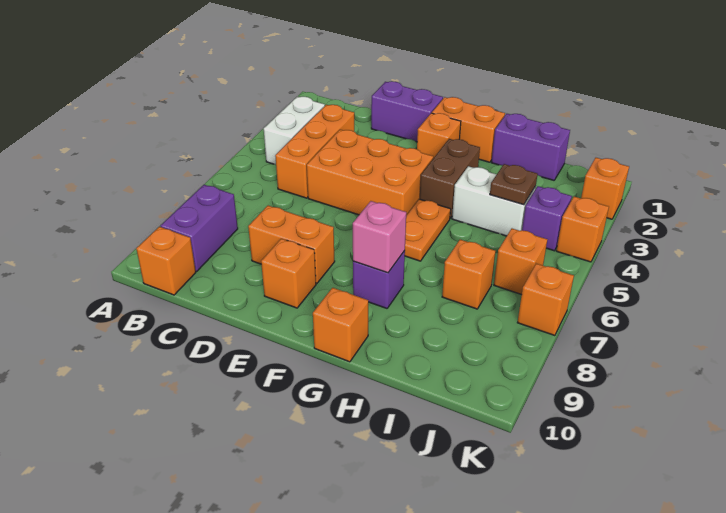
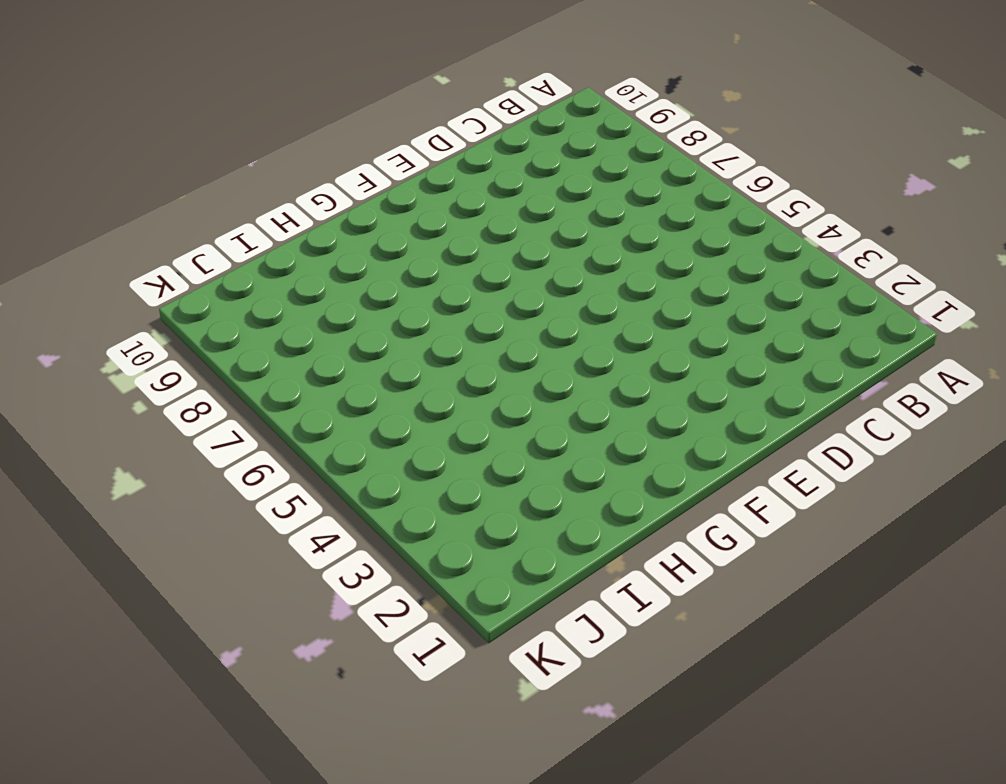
none -> white brick B3:B4 level 1
none -> purple brick B8:B9 level 1
none -> orange brick B10 level 1

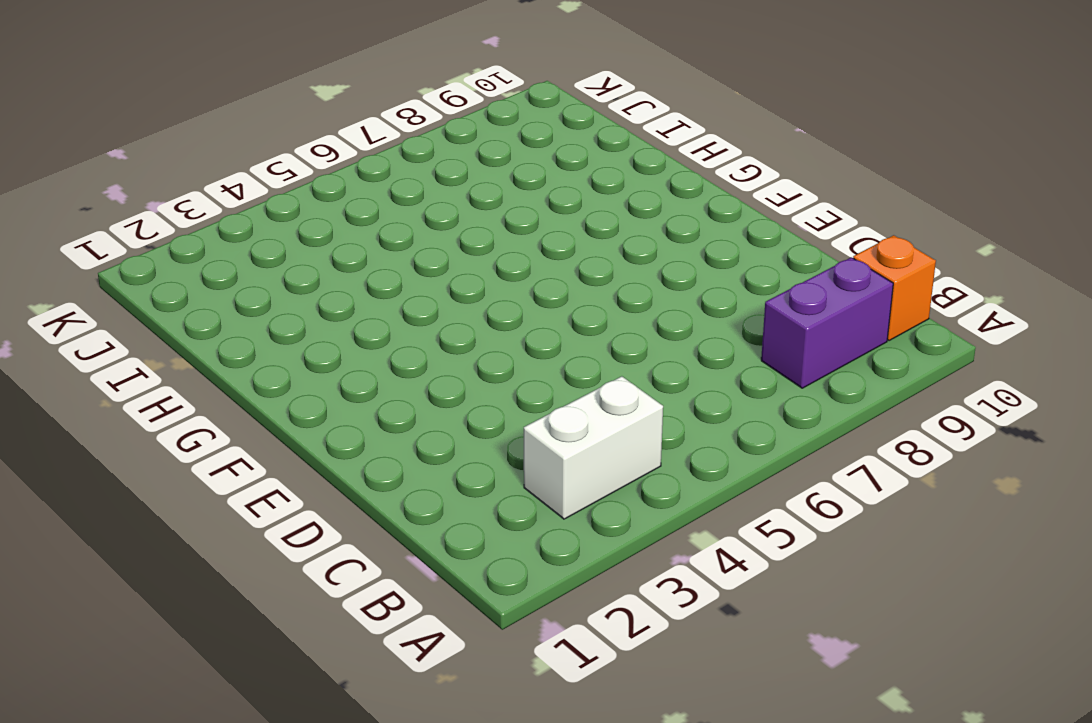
none -> orange brick C3:C5 level 1
none -> purple brick D1:E1 level 1
none -> orange brick D4:F5 level 1

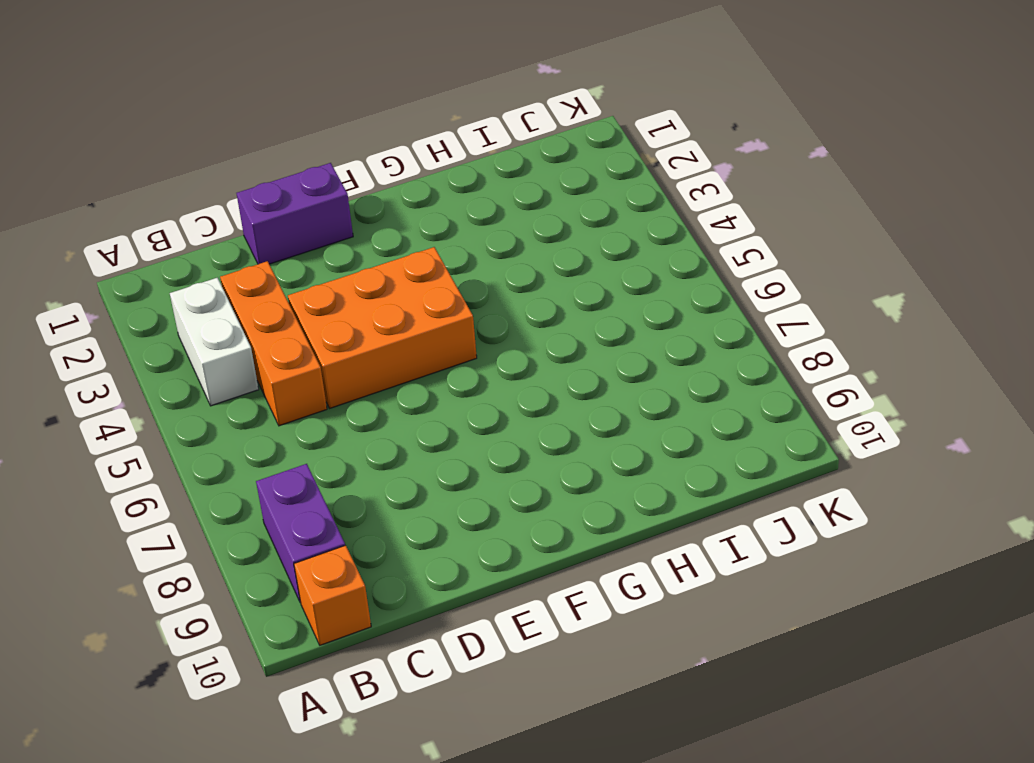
none -> orange brick D8:E8 level 1
none -> orange brick E9 level 1
none -> orange brick F1:G1 level 1

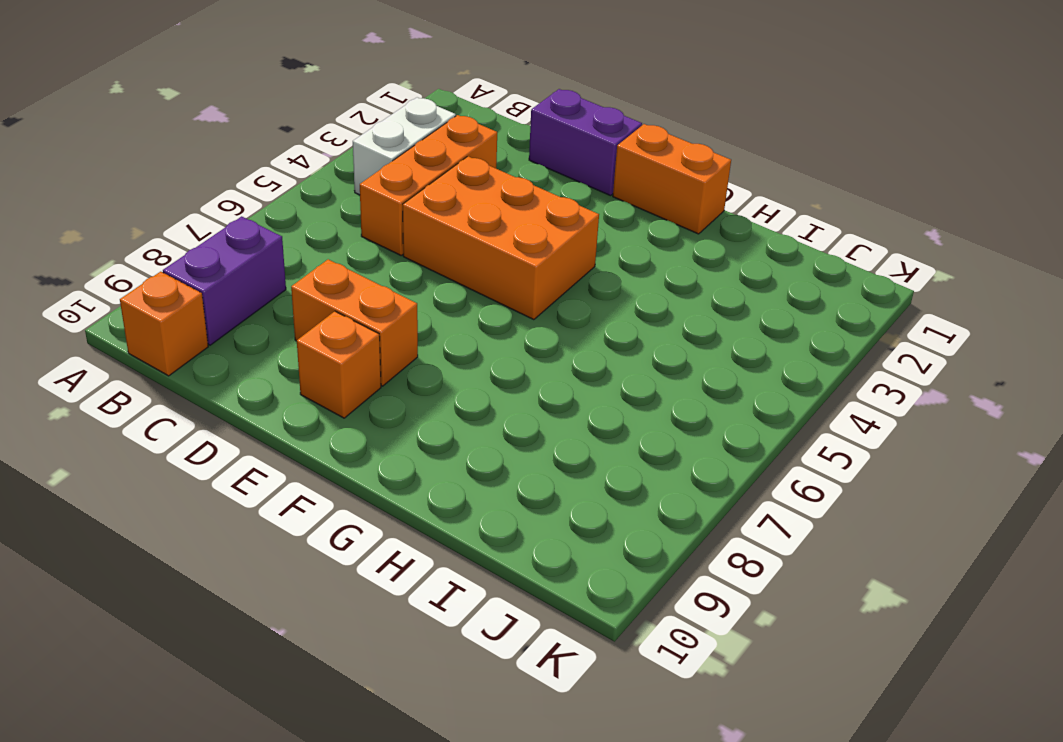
none -> orange brick F2 level 1
none -> brown brick G3:G4 level 1
none -> orange plate G5:G6 level 1

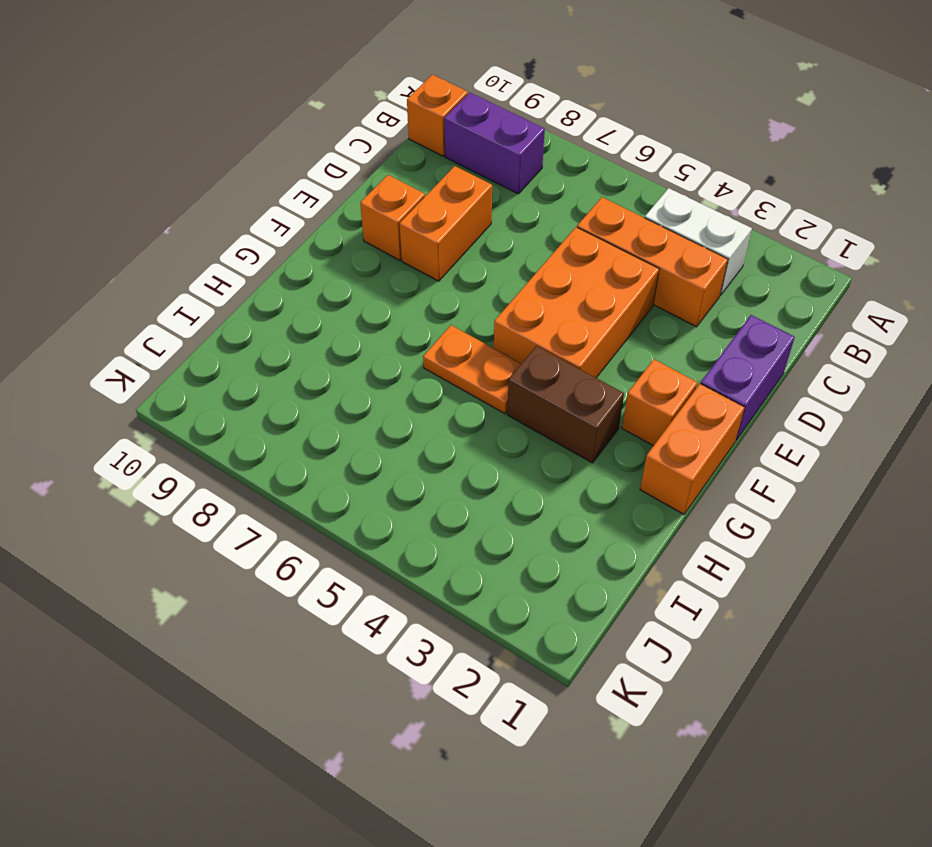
none -> purple brick G8 level 1
none -> orange brick G10 level 1
none -> purple brick H1:I1 level 1

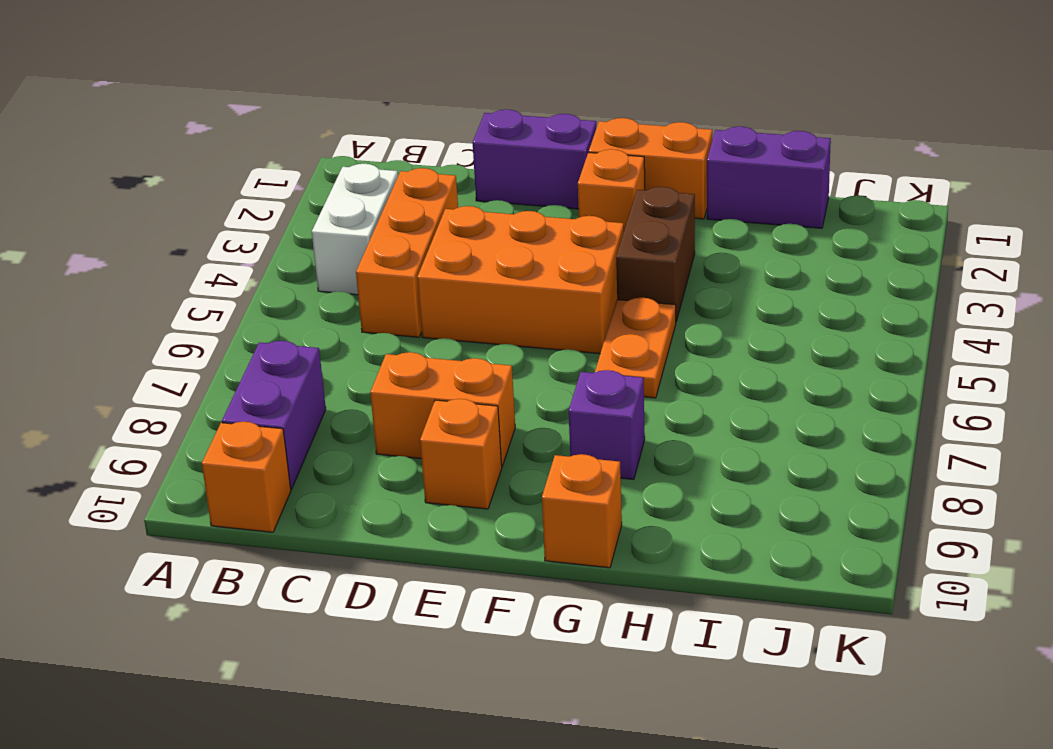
none -> white brick H4:I4 level 1
none -> orange brick I7 level 1
none -> purple brick J4 level 1

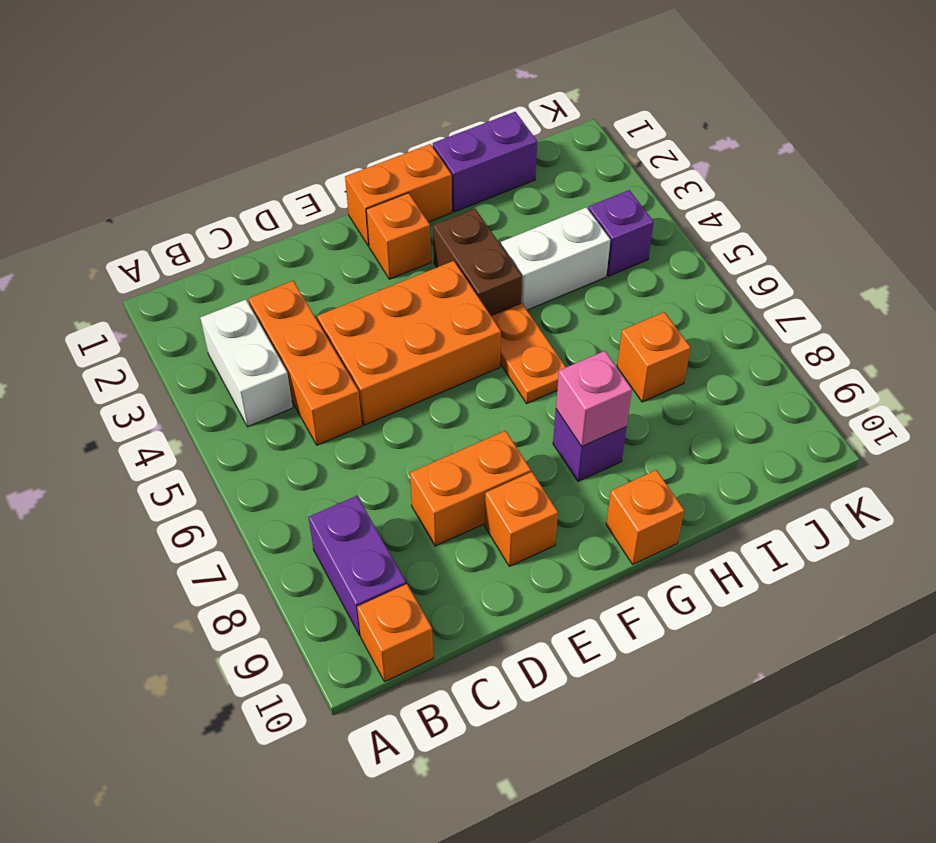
none -> purple brick D1:E1 level 1
none -> orange brick J6 level 1
none -> orange brick K2 level 1

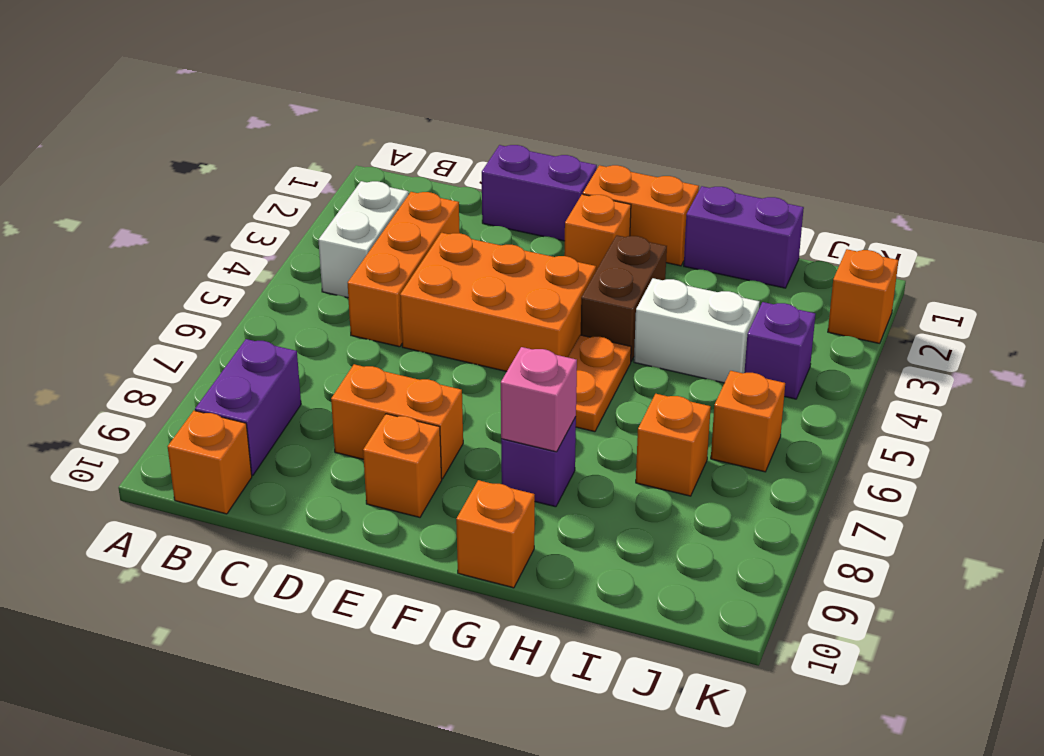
none -> orange brick K4 level 1
none -> orange brick K7 level 1
none -> brown plate I4 level 2

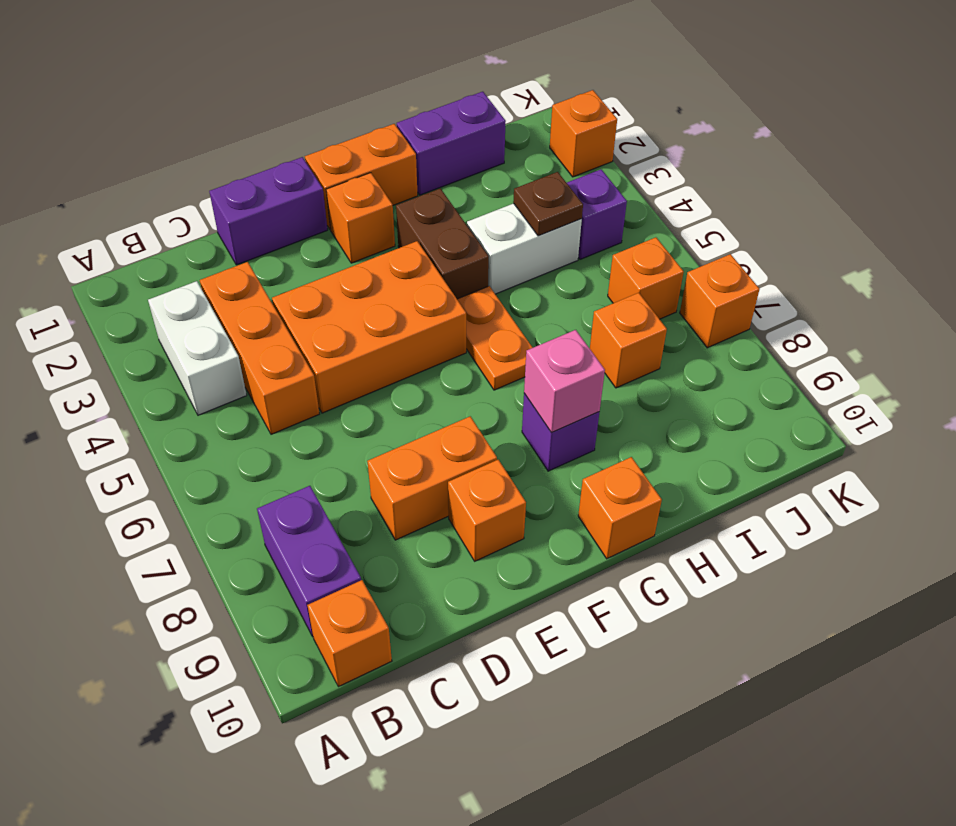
none -> orange brick K4 level 1

